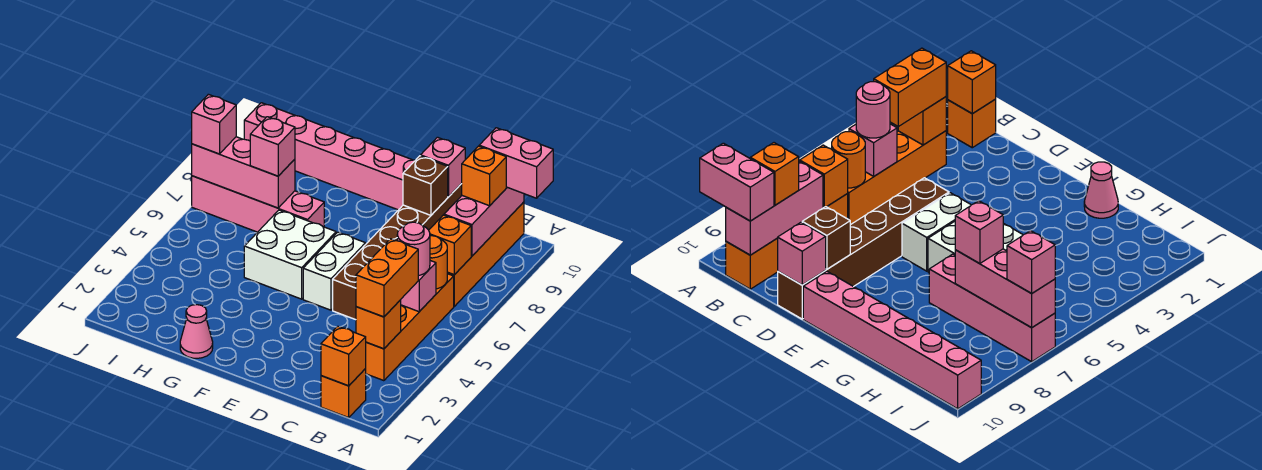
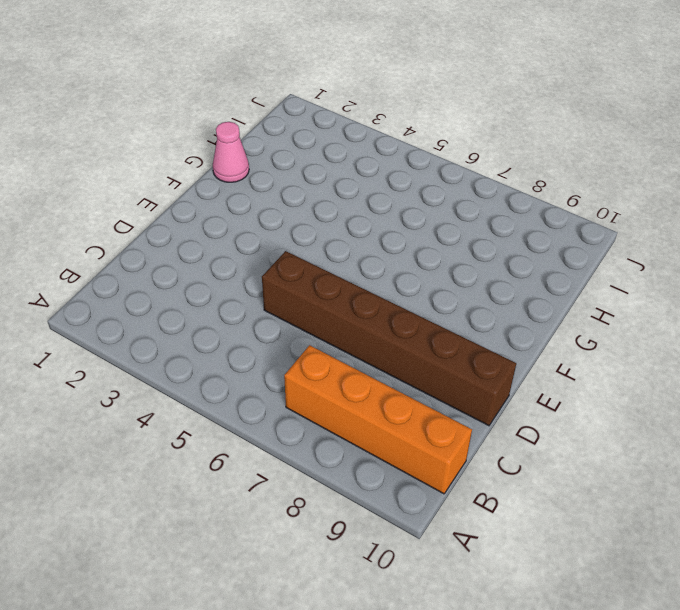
none -> orange brick B1 level 1
none -> orange brick B3:B6 level 1
none -> white brick E5:E6 level 1

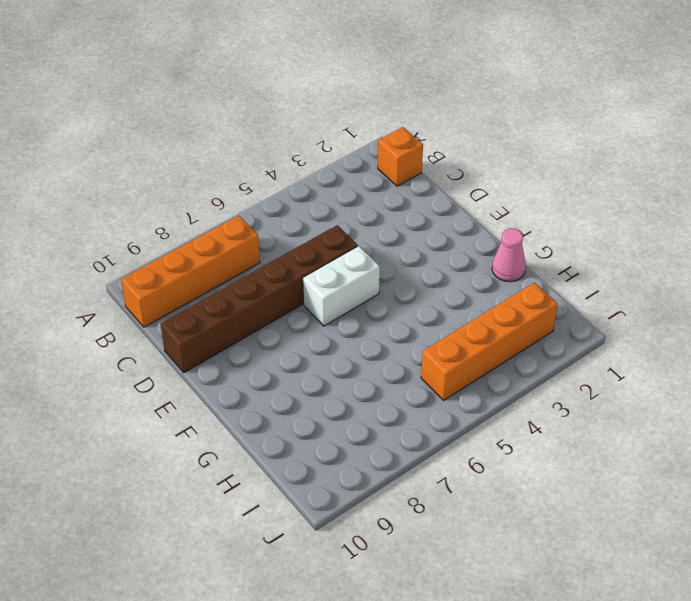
orange brick I2:I5 level 1 -> orange brick B3:B6 level 1
none -> pink brick E10:J10 level 1
none -> white brick F5:G6 level 1
none -> pink brick G7:J7 level 1

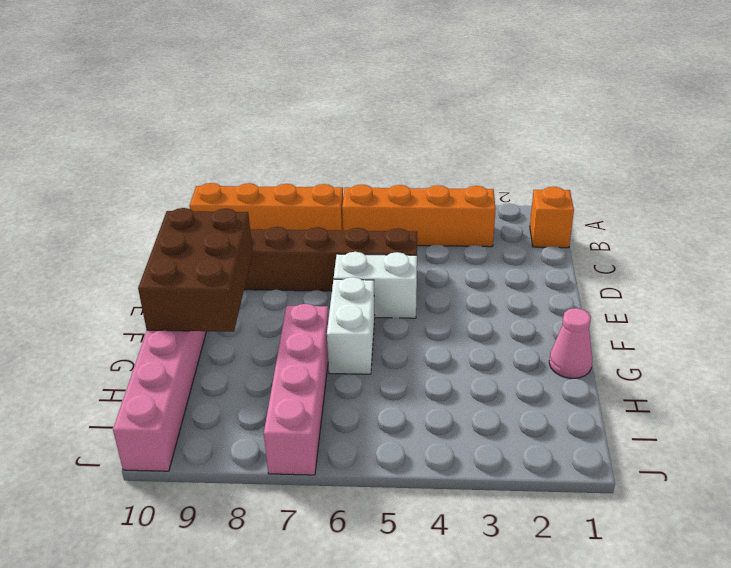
brown brick E9:G10 level 2 -> none
white brick F6:G6 level 1 -> white brick F5:G6 level 1
none -> orange brick B1 level 2
none -> orange brick B3 level 2
none -> pink brick B5 level 2

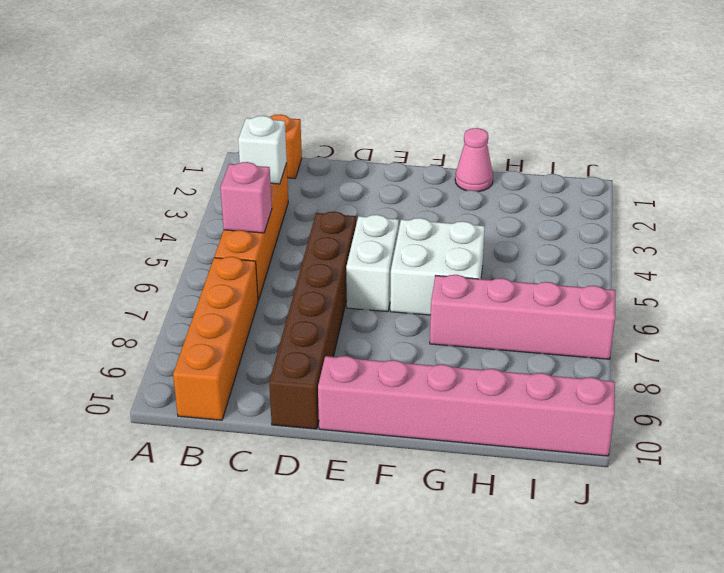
white brick B3 level 2 -> orange brick B3 level 2
none -> orange brick B1 level 2
none -> orange round brick B6 level 2
none -> orange brick B7 level 2

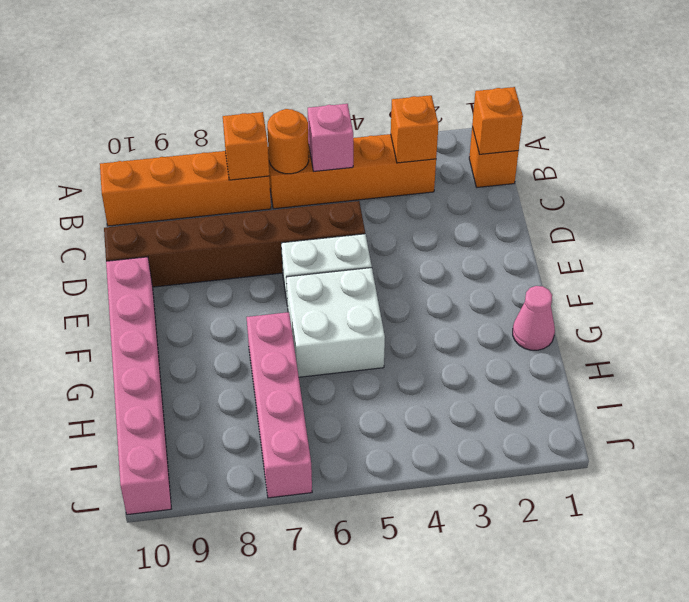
none -> pink brick B8:B10 level 2
none -> brown brick D9 level 2
none -> pink brick D10 level 2

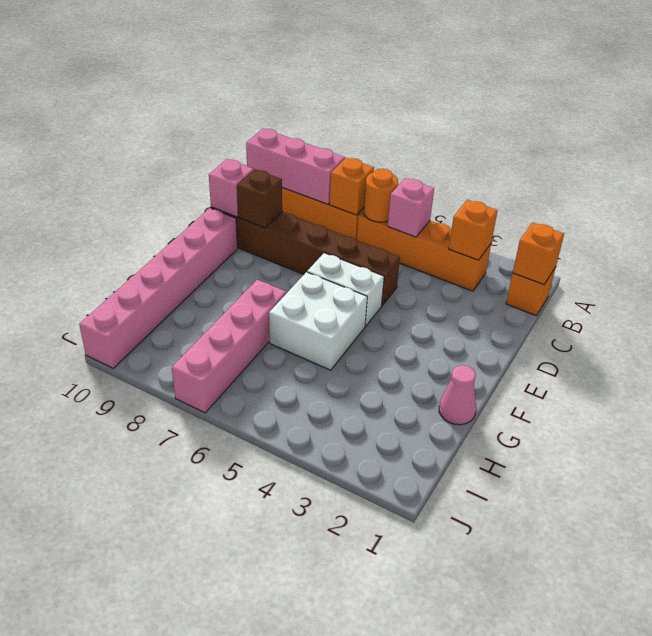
none -> pink brick H7:J7 level 2
none -> pink brick A10:B10 level 3
none -> orange brick B3:B4 level 3

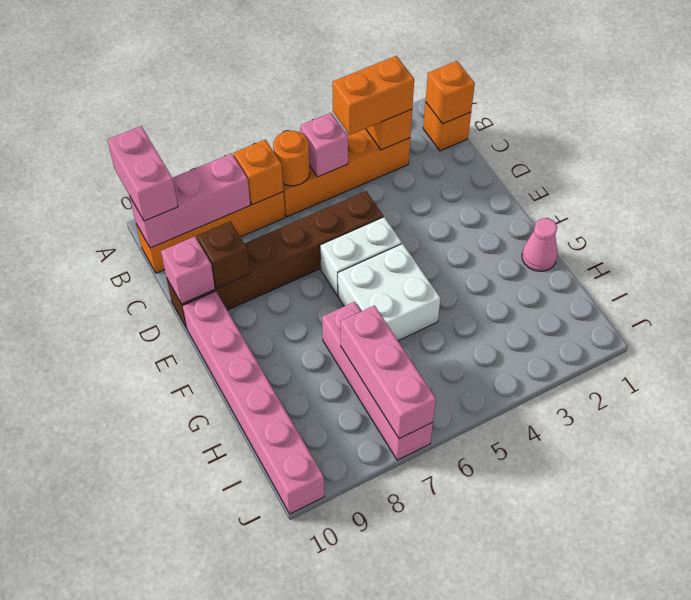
none -> pink round brick B5 level 3
none -> orange brick B9 level 3
none -> pink brick H7 level 3

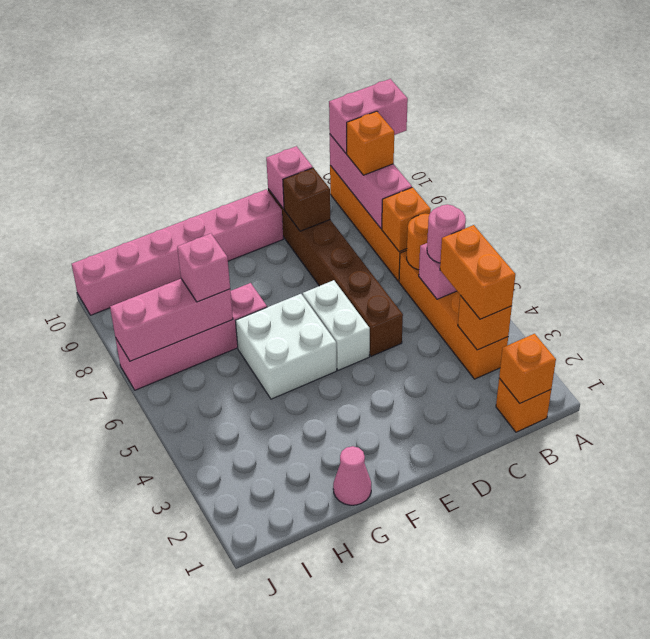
none -> pink brick J7 level 3

